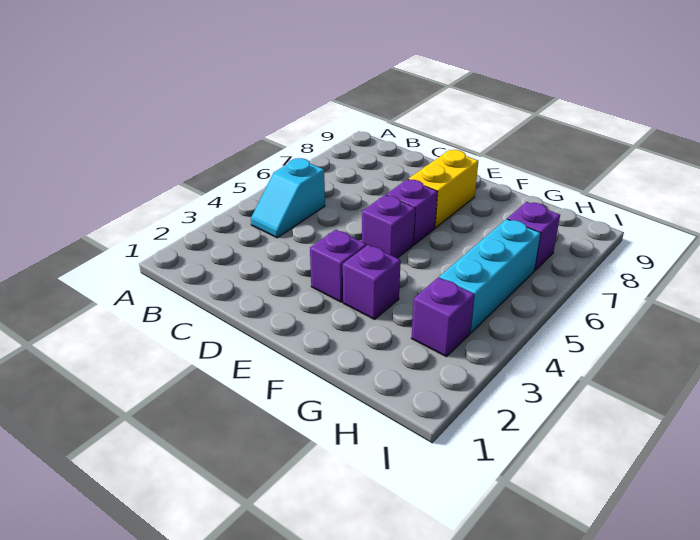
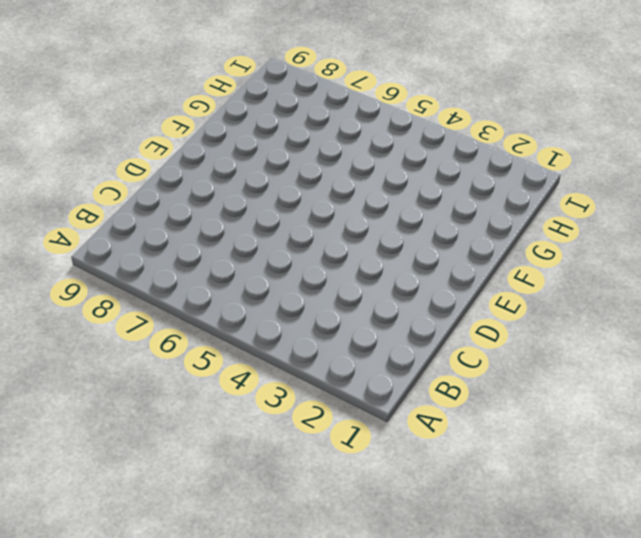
none -> cyan slope B4:B5 level 1 top 5
none -> purple brick E3 level 1

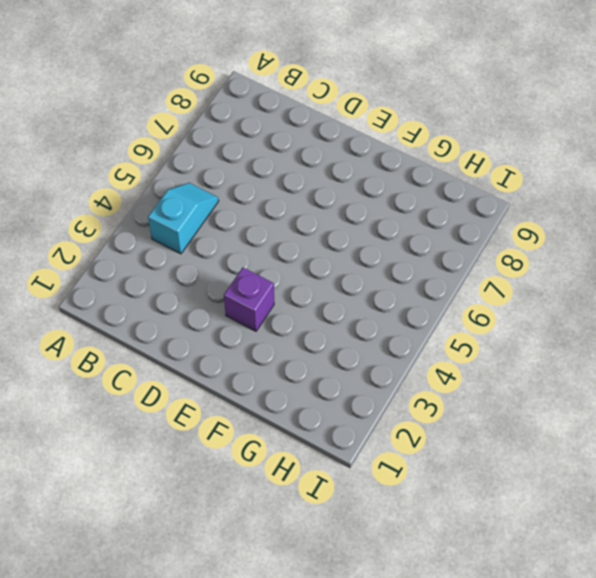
cyan slope B4:B5 level 1 top 4 -> cyan slope B4:B5 level 1 top 5
none -> purple brick E5 level 1
none -> purple brick E6 level 1

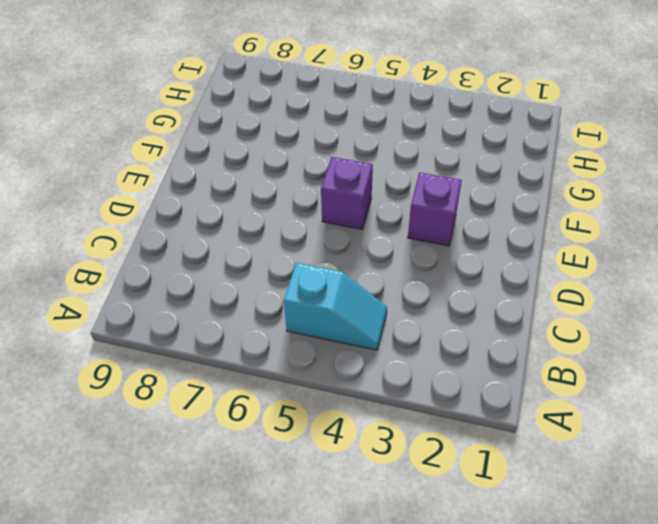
none -> purple brick E6 level 1
none -> yellow brick E7:E8 level 1

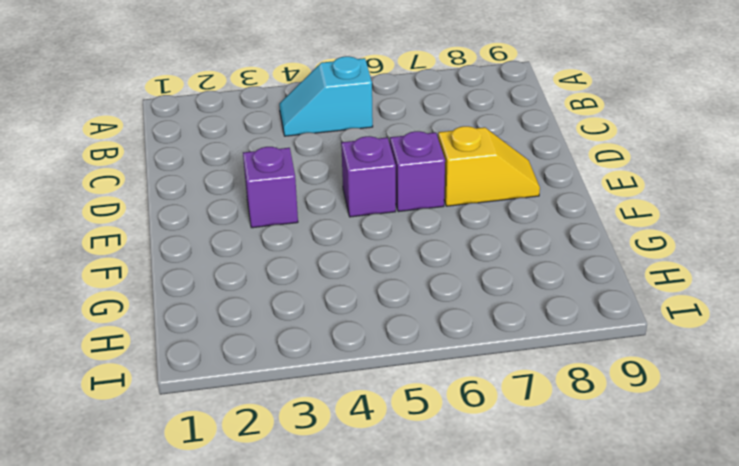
yellow slope E7:E8 level 1 top 7 -> yellow brick E7:E8 level 1
none -> purple brick F3 level 1
none -> purple brick H3 level 1

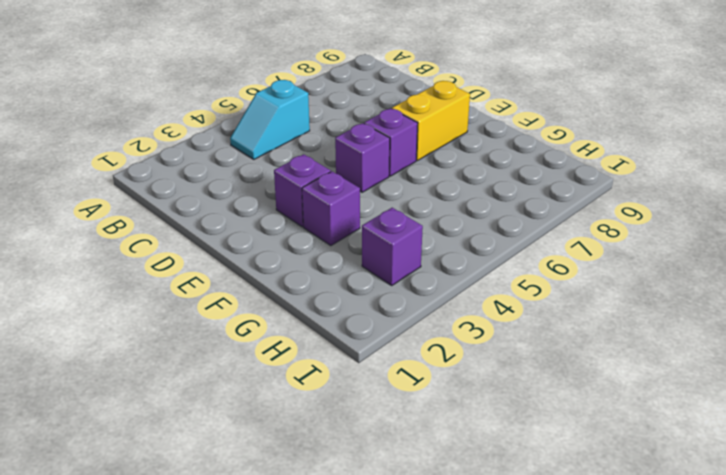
none -> cyan brick H4:H6 level 1
none -> purple brick H7 level 1

